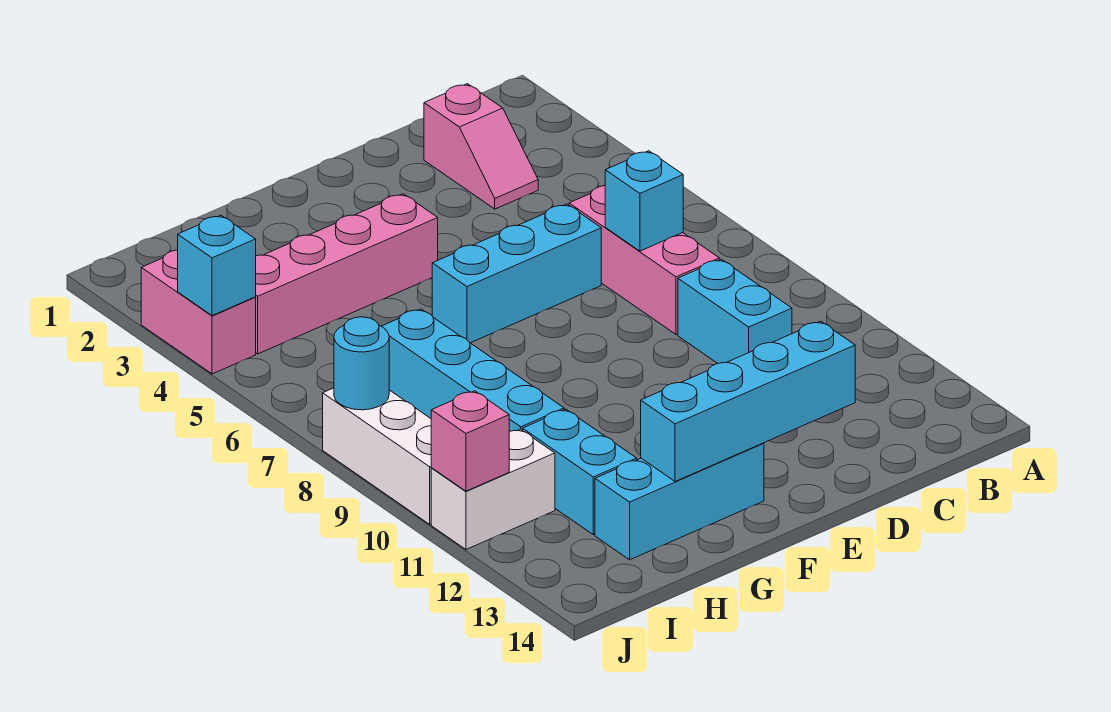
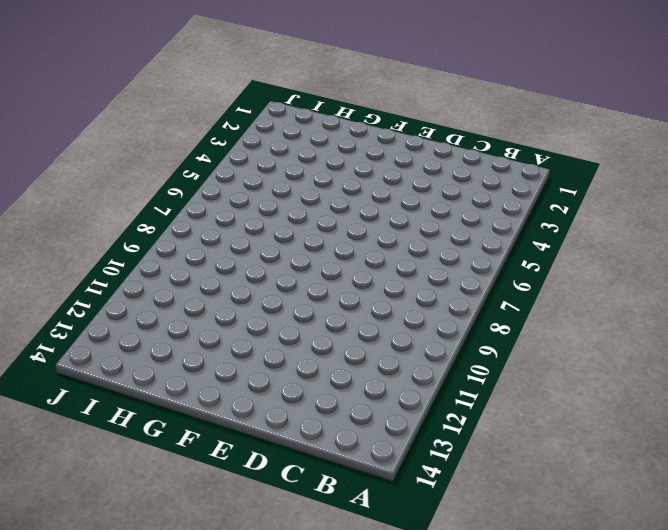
none -> pink slope C2:C3 level 1 top 2
none -> pink brick C6:C8 level 1
none -> cyan brick C9:C10 level 1

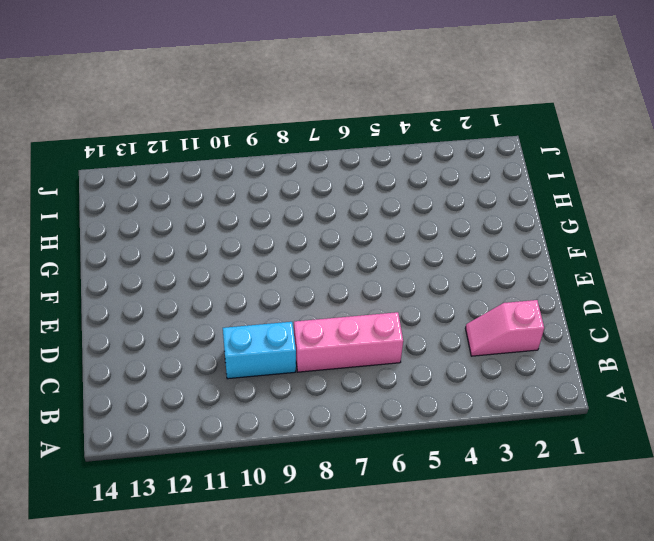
none -> cyan brick D6:F6 level 1
none -> pink brick F4:I4 level 1
none -> cyan brick F13:H13 level 1

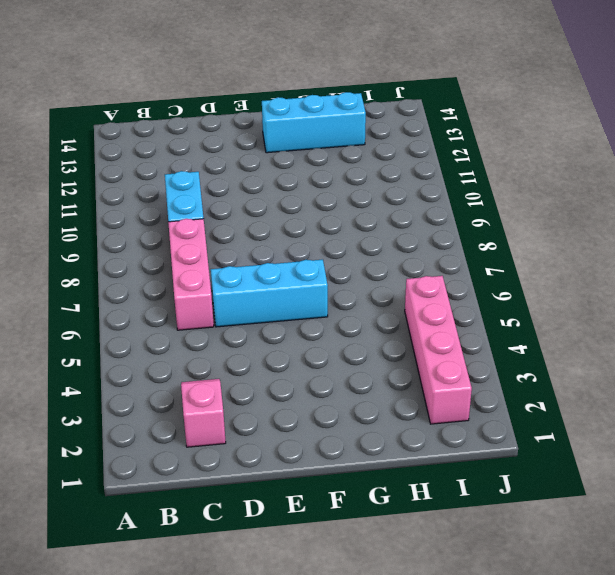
pink brick I2:I5 level 1 -> pink brick F4:I4 level 1
none -> cyan brick H7:H10 level 1
none -> cyan brick H11:H12 level 1
none -> white brick I11:J11 level 1

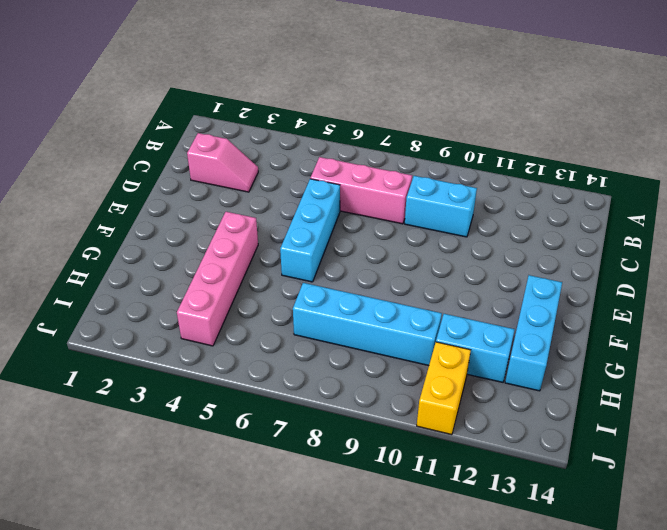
yellow brick I11:J11 level 1 -> white brick I11:J11 level 1
none -> pink brick J3:J4 level 1
none -> white brick J8:J10 level 1
none -> cyan brick C7 level 2

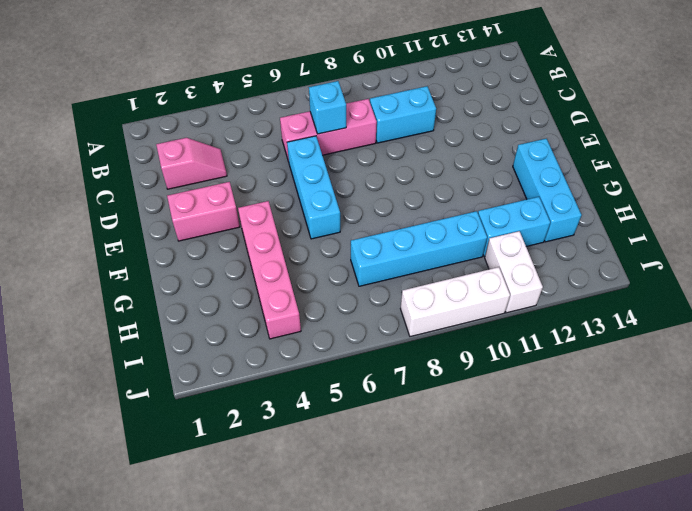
pink brick E2:E3 level 1 -> pink brick J3:J4 level 1
none -> cyan brick D13:G13 level 2
none -> cyan brick J4 level 2
none -> cyan round brick J8 level 2

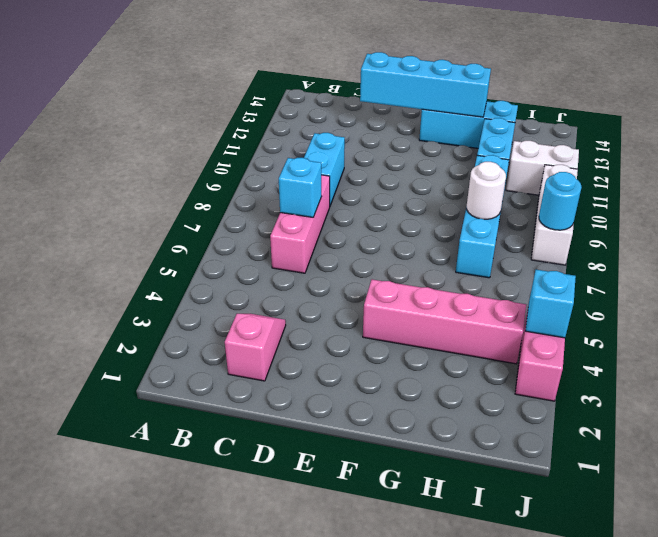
white round brick H8 level 2 -> none
none -> cyan brick D6:F6 level 1
none -> pink brick J11 level 2

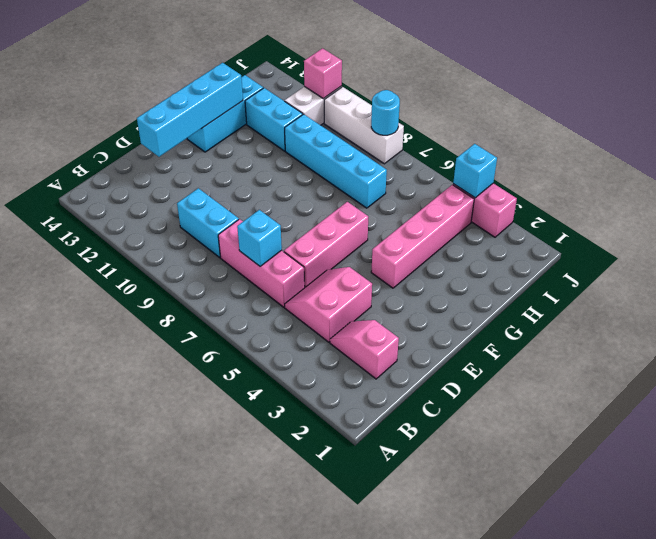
pink slope C4:D5 level 1 top 4 -> none
pink brick D6:F6 level 1 -> cyan brick D6:F6 level 1

